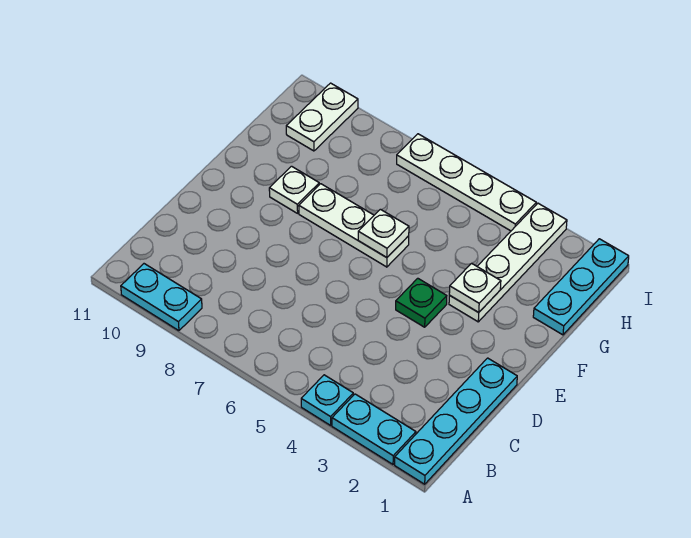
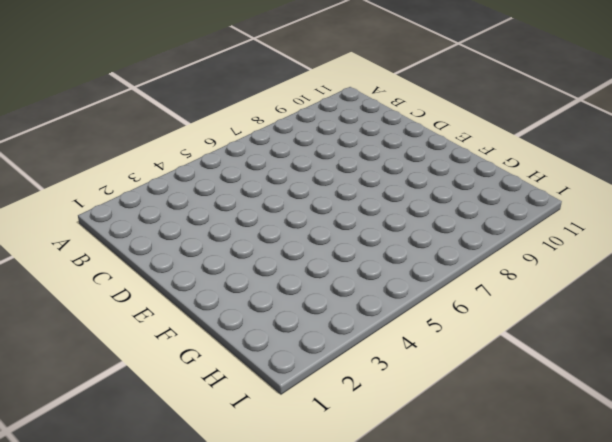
none -> cyan plate A1:D1 level 1
none -> cyan plate A2:A3 level 1
none -> cyan plate A4 level 1

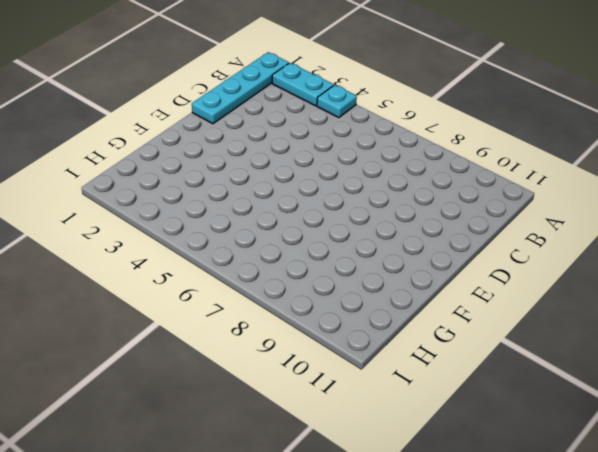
none -> cyan plate A9:A10 level 1
none -> green plate E4 level 1
none -> white plate F3:I3 level 1

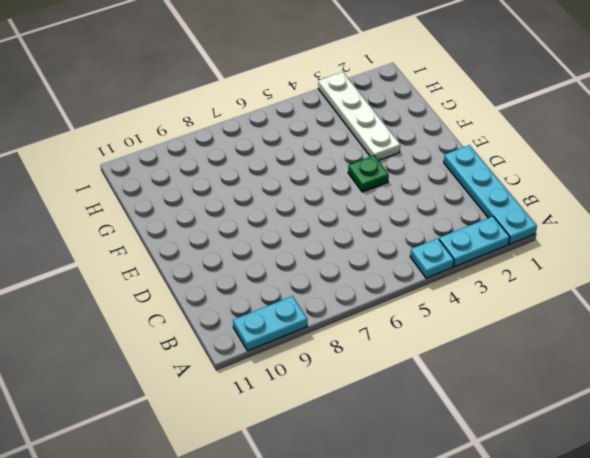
none -> white plate F6:F8 level 1
none -> white plate F9 level 1
none -> cyan plate G1:I1 level 1

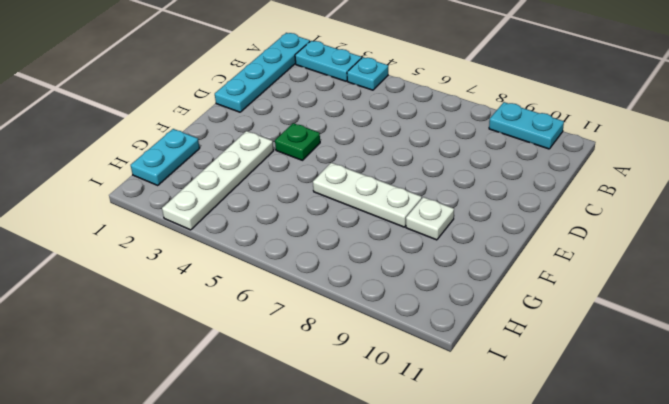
cyan plate G1:H1 level 1 -> cyan plate G1:I1 level 1
none -> white plate H10:I10 level 1
none -> white plate I4:I7 level 1
none -> white plate F3 level 2

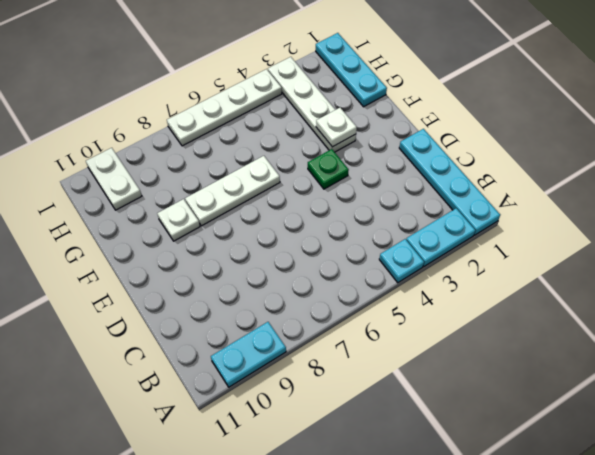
none -> white plate F6 level 2

